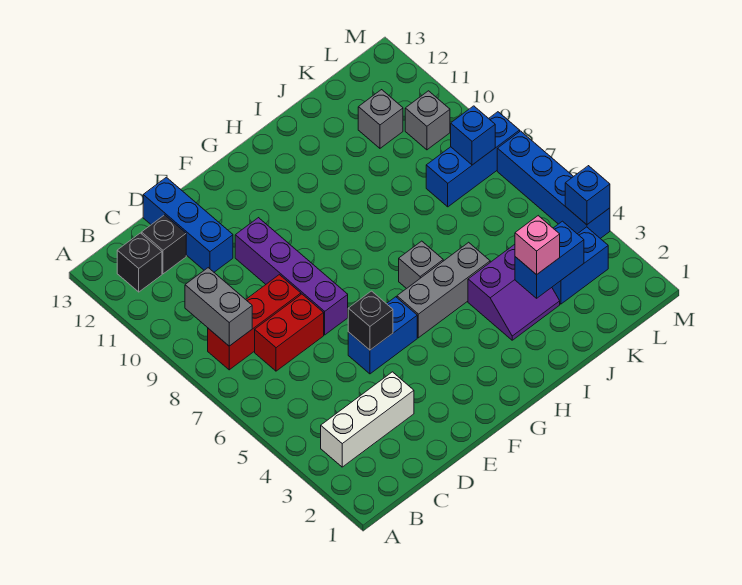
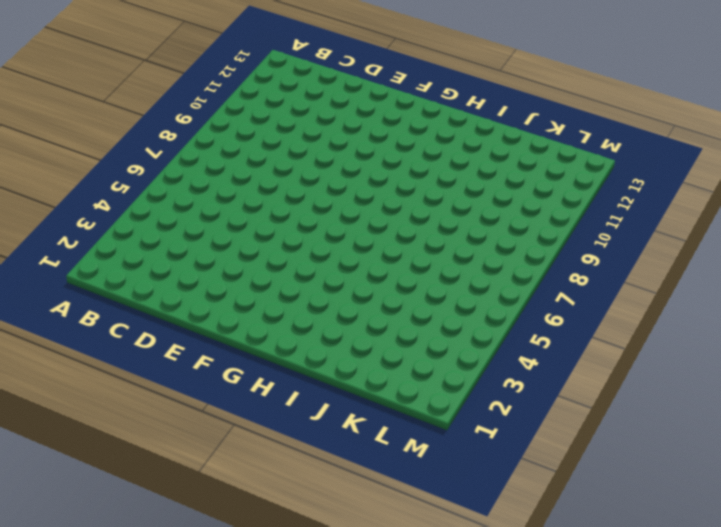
none -> white brick B3:D3 level 1
none -> red brick B8:D8 level 1
none -> black brick B12 level 1

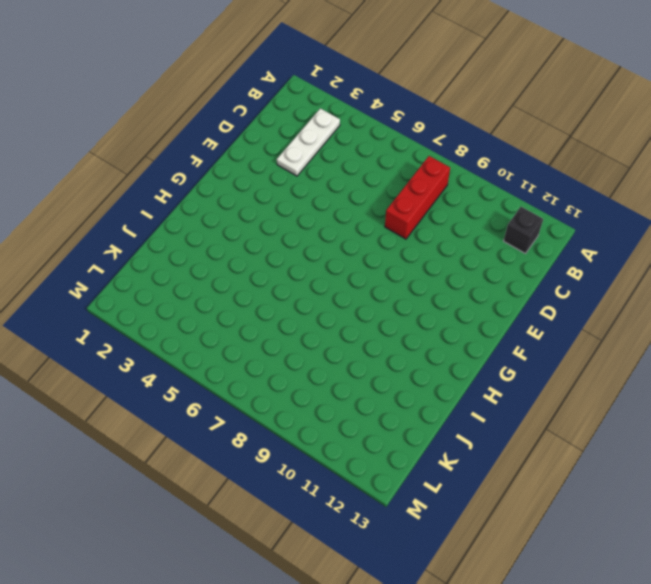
white plate B3:D3 level 1 -> white brick B3:D3 level 1
none -> red brick C7:D7 level 1
none -> black brick C12 level 1
none -> blue brick D11:D13 level 1

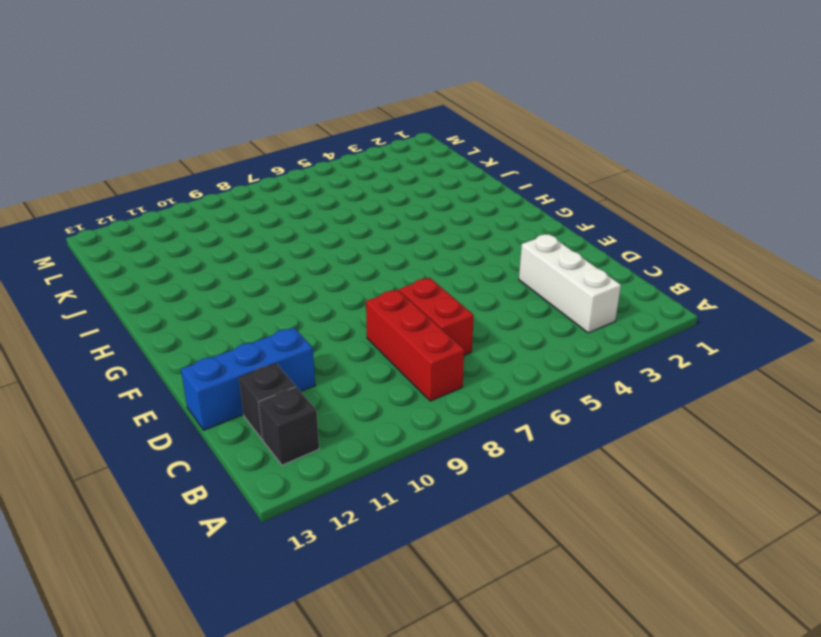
none -> blue brick E5:F5 level 1
none -> purple brick E7:E10 level 1
none -> grey brick G5:I5 level 1

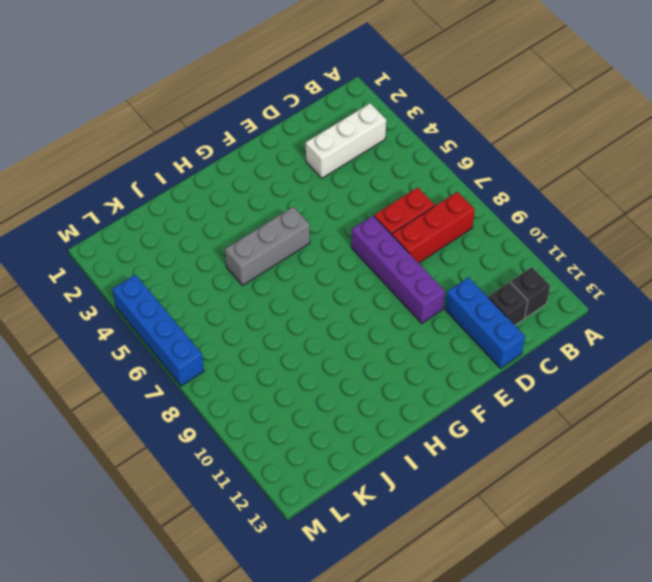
none -> blue brick E5:F5 level 1
none -> grey brick H6 level 1
none -> purple slope I3:J4 level 1 top 4

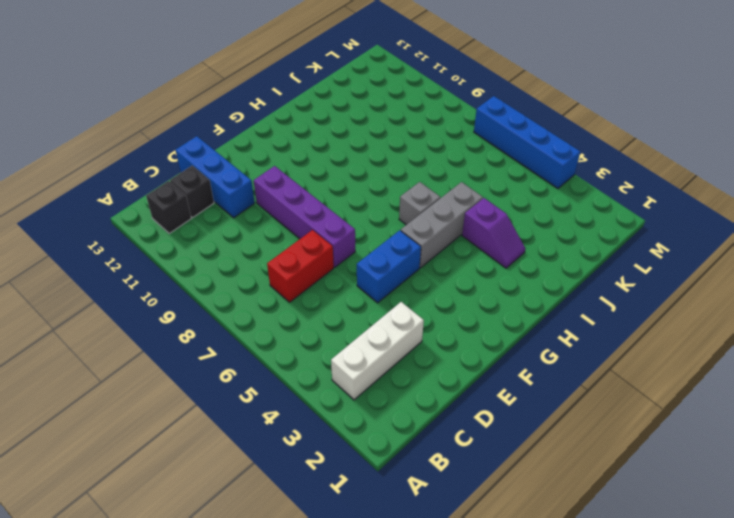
purple slope I3:I4 level 1 top 4 -> purple slope I3:J4 level 1 top 4
none -> red brick B8:D8 level 1
none -> blue brick K3:L3 level 1
none -> blue brick K8:M8 level 1

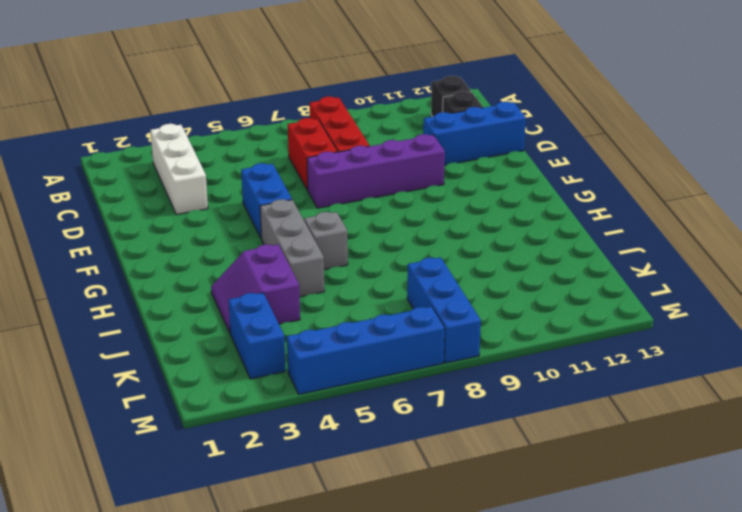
none -> grey brick K11 level 1
none -> grey brick L10 level 1
none -> grey brick B8:B9 level 2

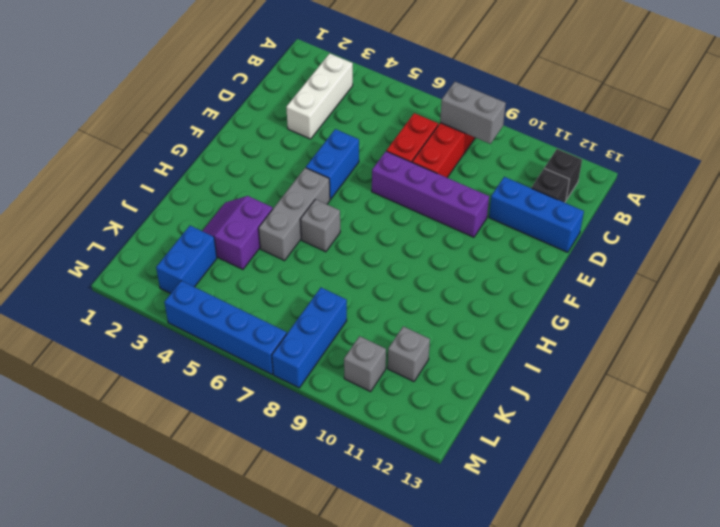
none -> black brick E5 level 2
none -> blue brick J3:K3 level 2
none -> blue brick L8 level 2

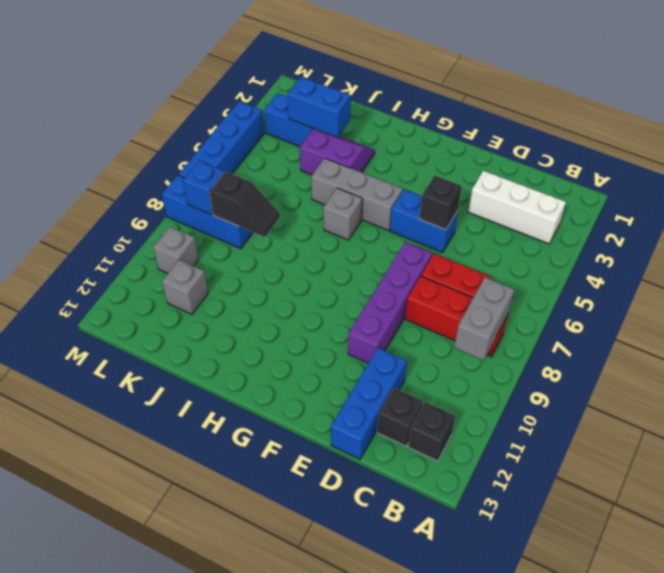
black slope J8:K8 level 2 top K -> none
none -> blue brick M4 level 2
none -> pink brick J3 level 3

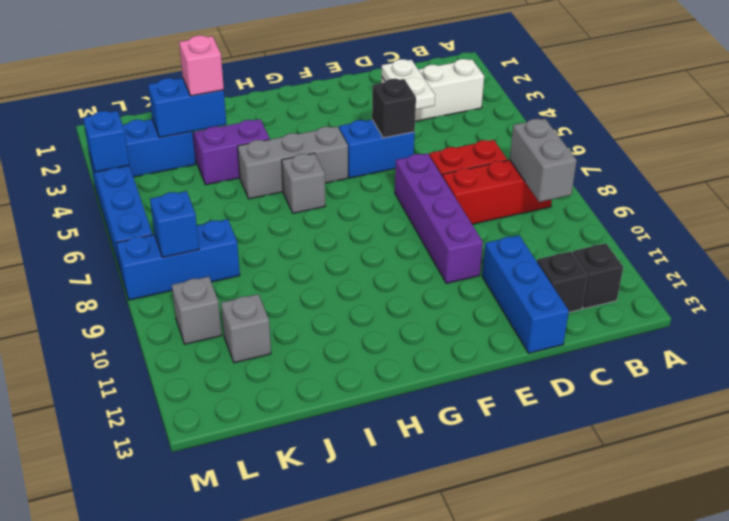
white plate D3:D4 level 2 -> none

